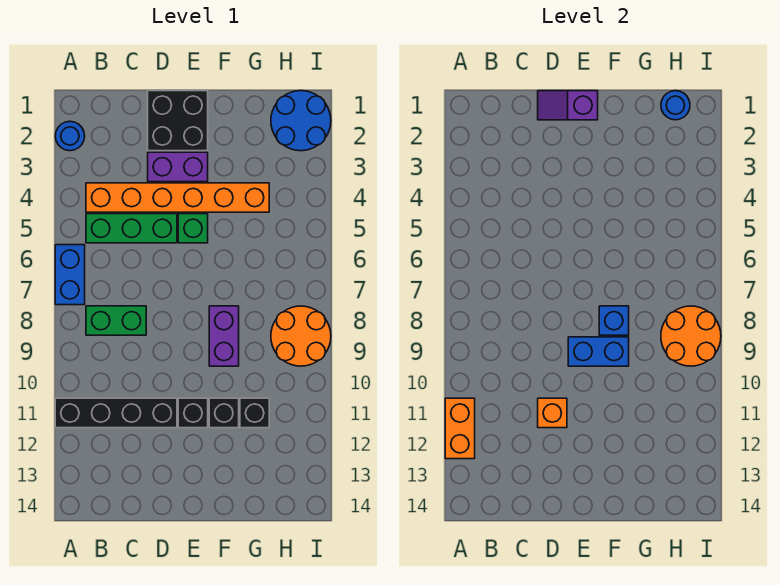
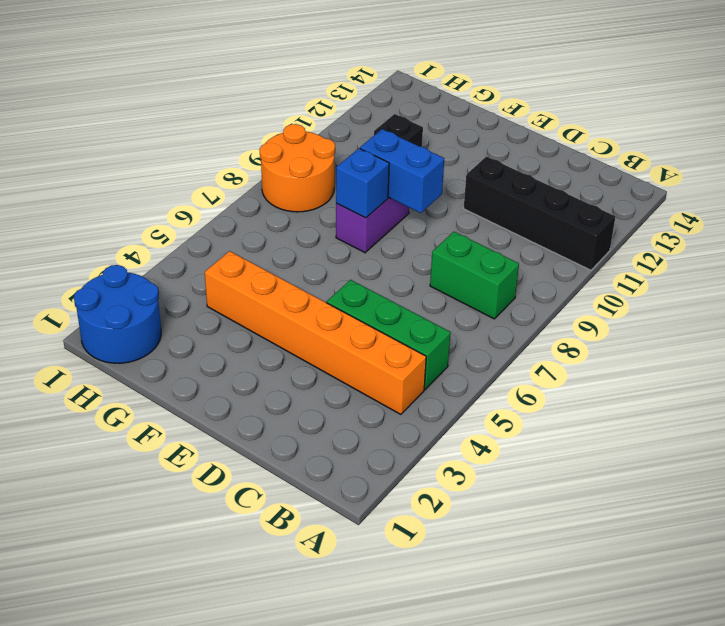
none -> blue round brick A2 level 1
none -> blue brick A6:A7 level 1
none -> black brick D1:E2 level 1

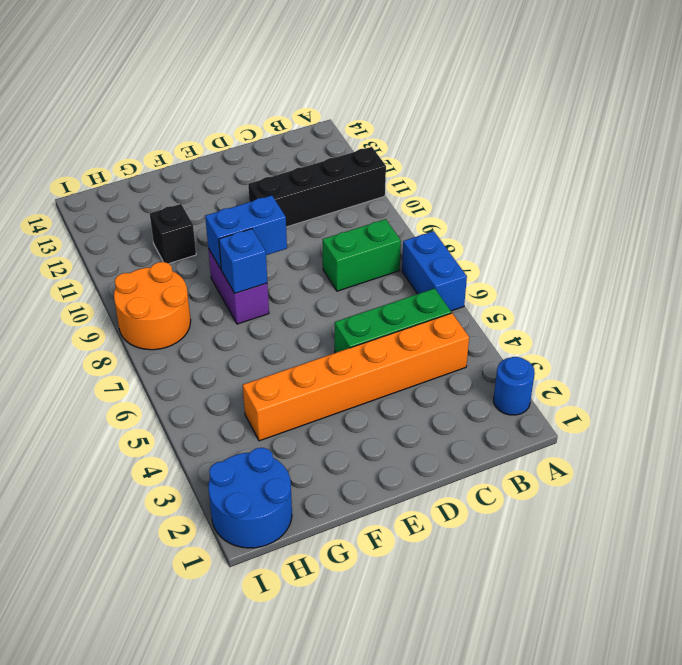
none -> black brick D1:E2 level 1
none -> purple brick D3:E3 level 1
none -> green brick E5 level 1

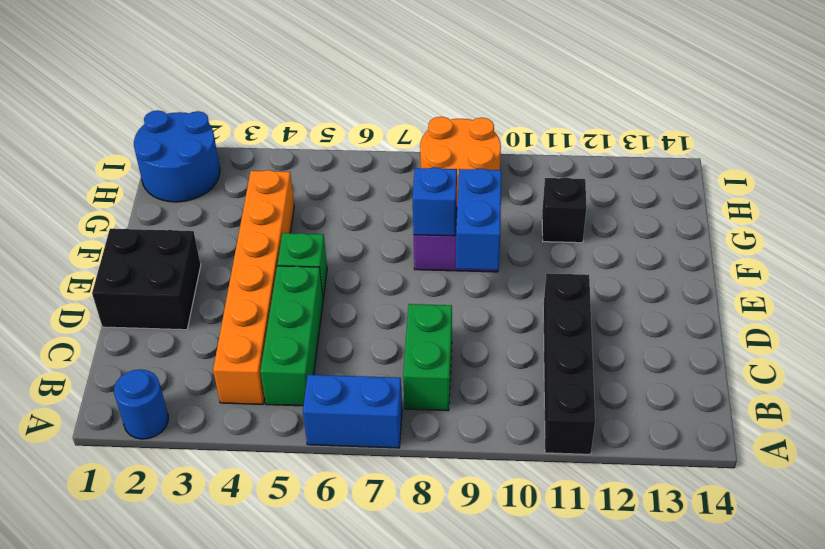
none -> purple brick D3:E3 level 1
none -> black brick E11 level 1
none -> black brick F11 level 1

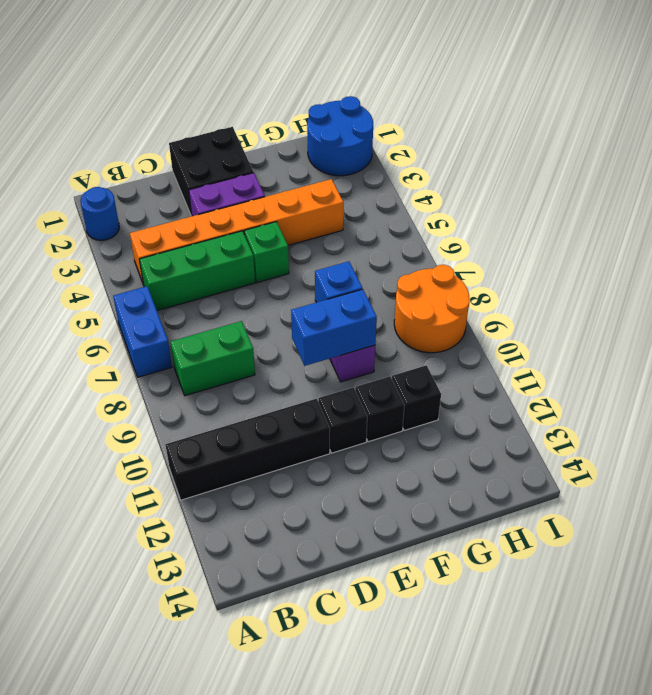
none -> orange brick A11:A12 level 2
none -> purple slope D1:E1 level 2 top E
none -> orange brick D11 level 2

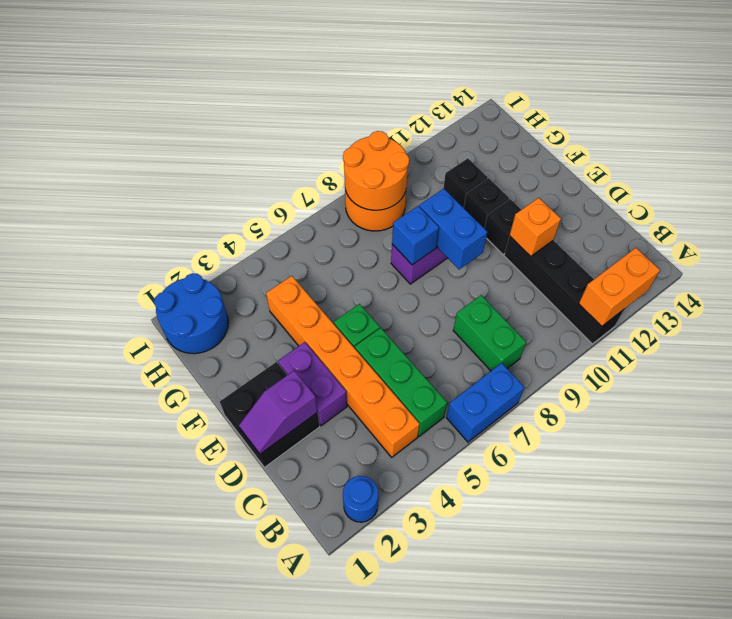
purple slope D1:D2 level 2 top 2 -> purple slope D1:E1 level 2 top E
none -> blue round brick H1 level 2

